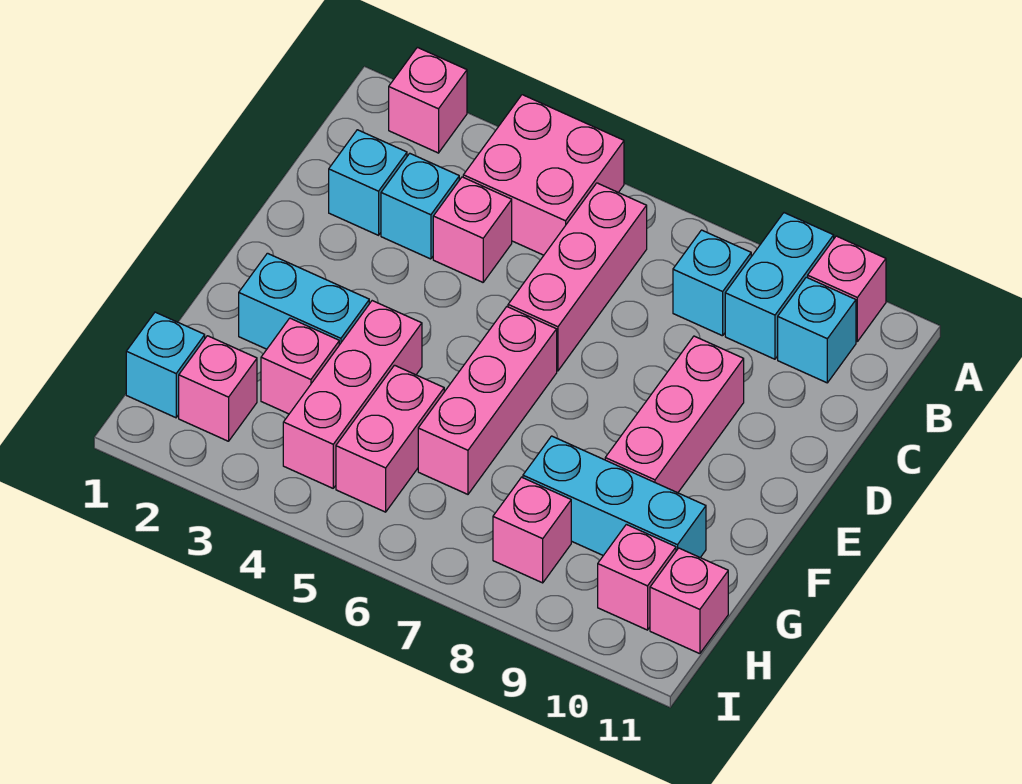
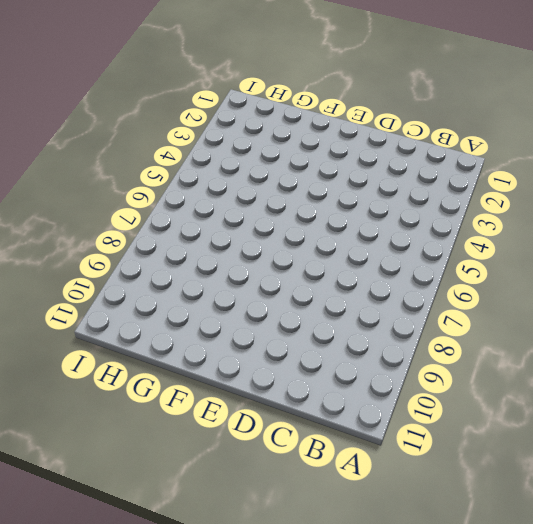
none -> pink brick A2 level 1
none -> pink brick A4:B5 level 1
none -> cyan brick A9:B9 level 1

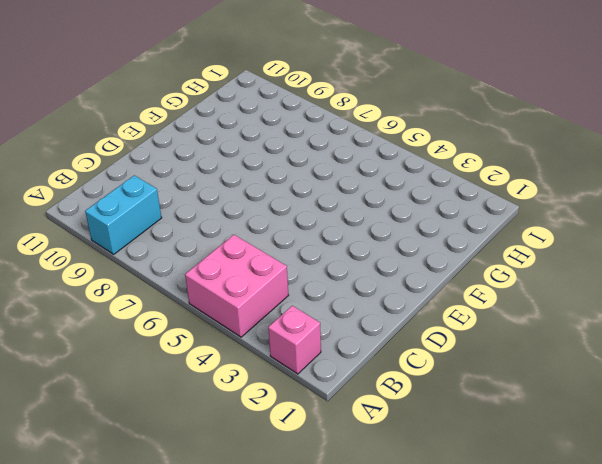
none -> pink brick A10 level 1
none -> pink brick B6:D6 level 1
none -> cyan brick B8 level 1

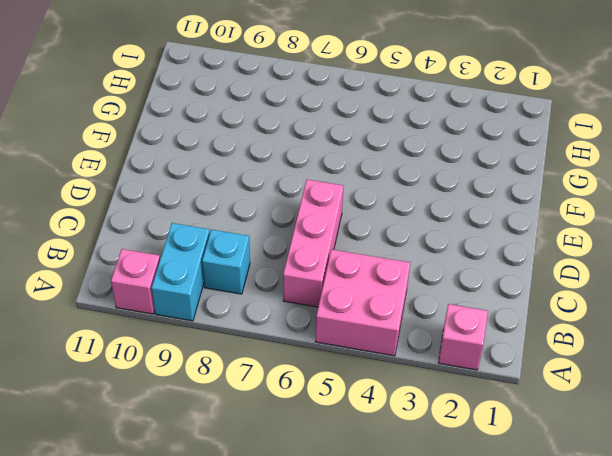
none -> cyan brick B10 level 1
none -> cyan brick C2 level 1
none -> cyan brick C3 level 1

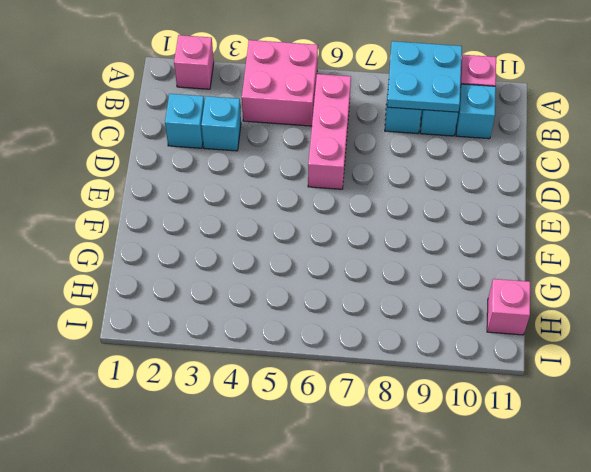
cyan plate A8:B9 level 2 -> none
none -> pink brick C4 level 1
none -> pink brick D9:F9 level 1
none -> pink brick E6:G6 level 1

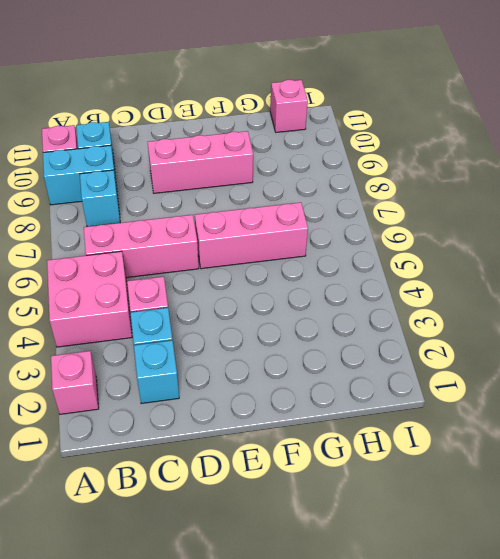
none -> cyan brick F2:F3 level 1
none -> pink brick F4:H4 level 1
none -> pink brick G3 level 1

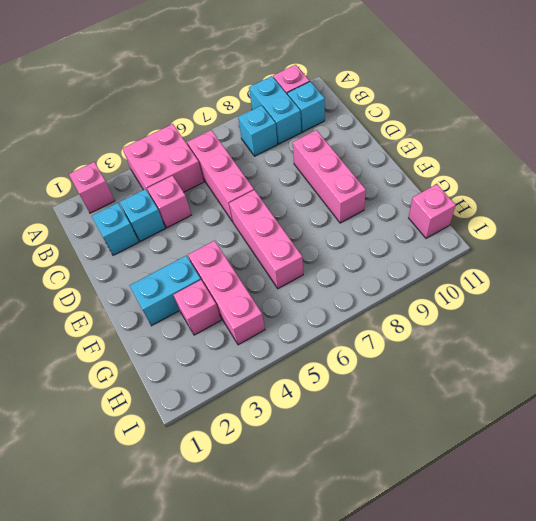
none -> pink brick G5:H5 level 1
none -> cyan brick G8:G10 level 1
none -> cyan brick H1 level 1

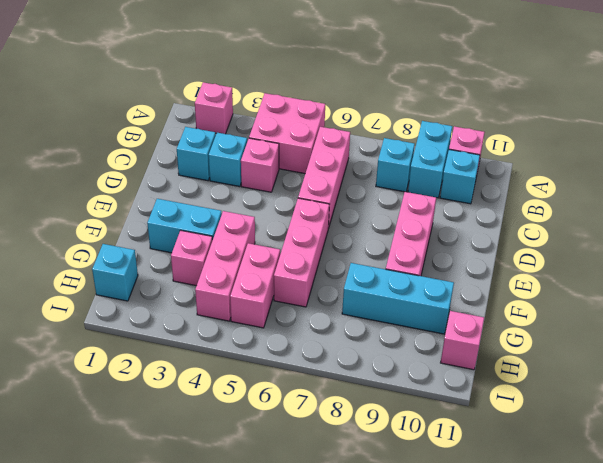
none -> pink brick H2 level 1
none -> pink brick H8 level 1
none -> pink brick H10 level 1

